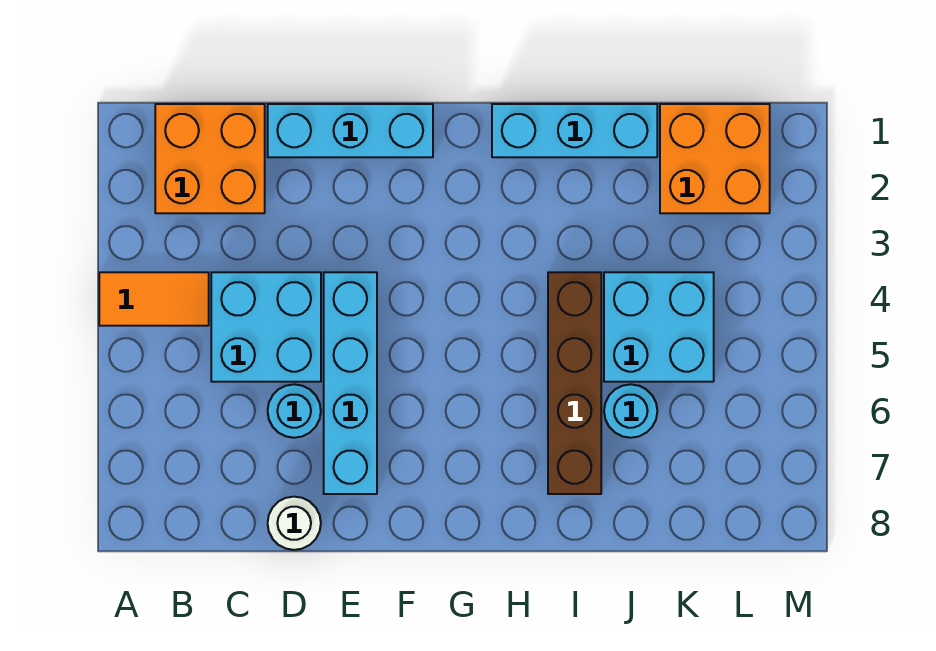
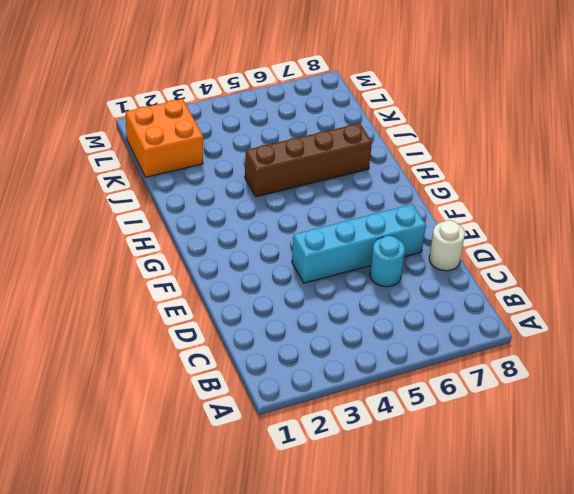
none -> orange tile A4:B4 level 1
none -> orange brick B1:C2 level 1
none -> cyan brick C4:D5 level 1

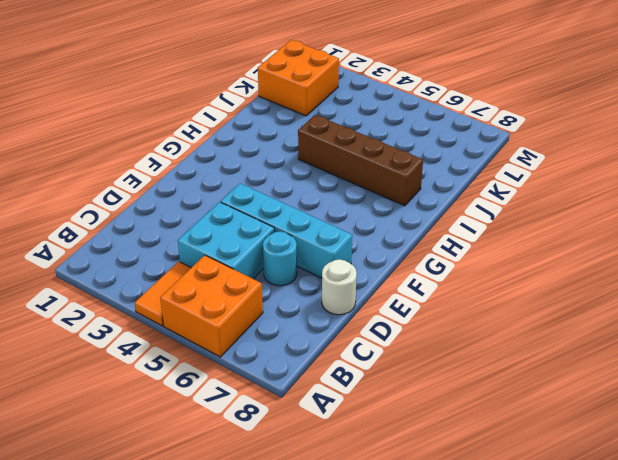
orange brick A5:B6 level 1 -> orange brick B1:C2 level 1
none -> cyan brick D1:F1 level 1
none -> cyan brick H1:J1 level 1
none -> cyan brick J4:K5 level 1

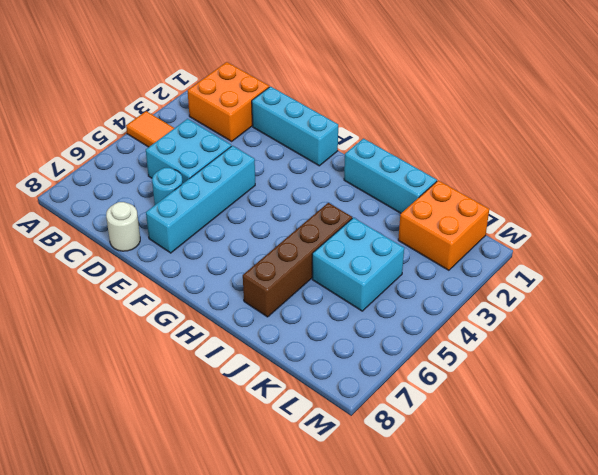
none -> cyan round brick J6 level 1

